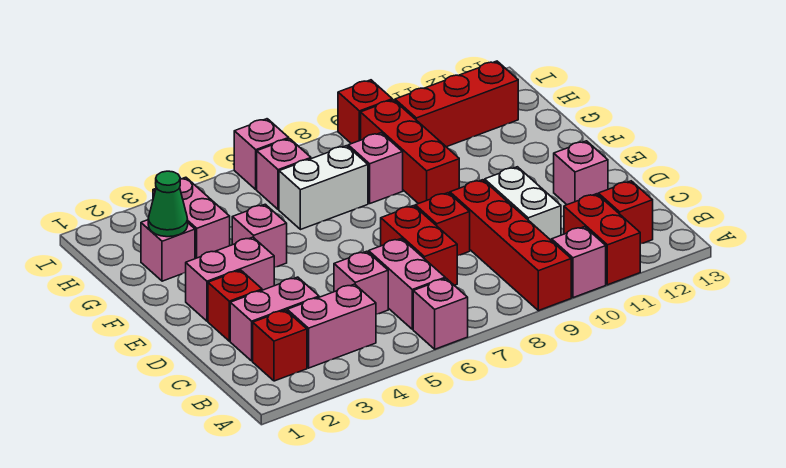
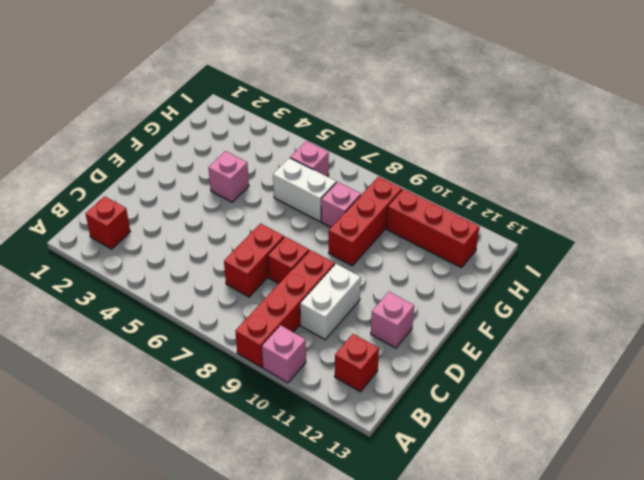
none -> pink brick A6 level 1
none -> red brick A11:B11 level 1
none -> pink brick B3:B4 level 1

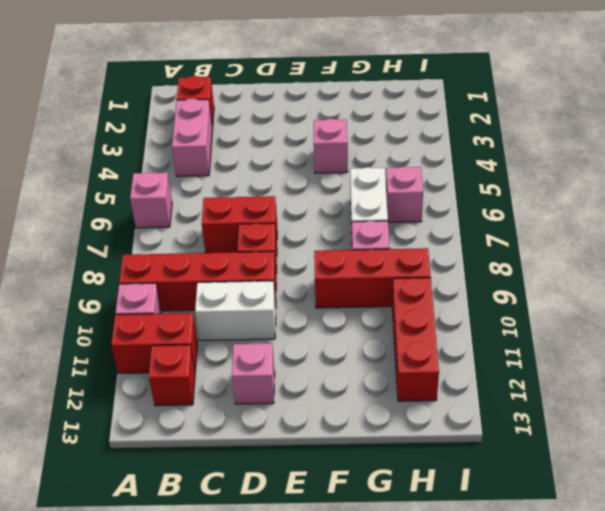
none -> pink brick B6:C6 level 1
none -> pink brick C2:C3 level 1
none -> pink brick C5 level 1

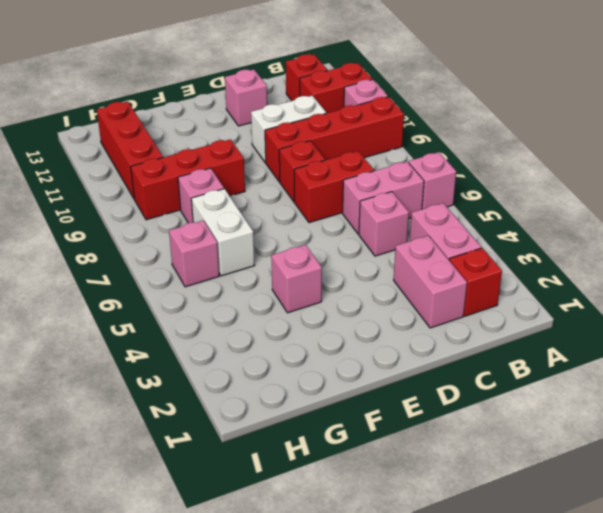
none -> red brick D2 level 1
none -> pink brick E2:E3 level 1
none -> pink brick G2 level 1

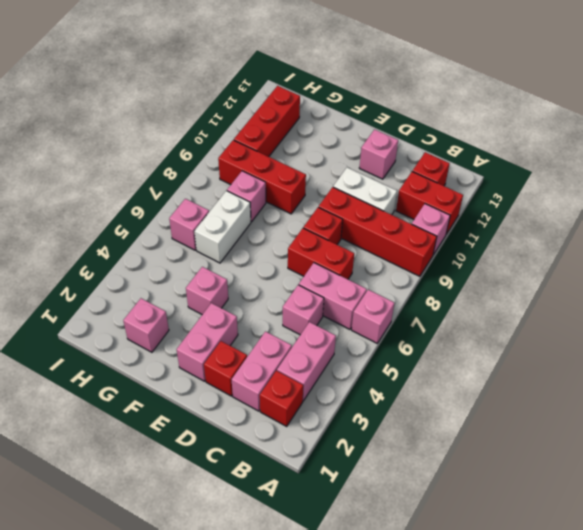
none -> pink brick G3:H3 level 1
none -> pink brick I6 level 1
none -> red brick I9 level 1

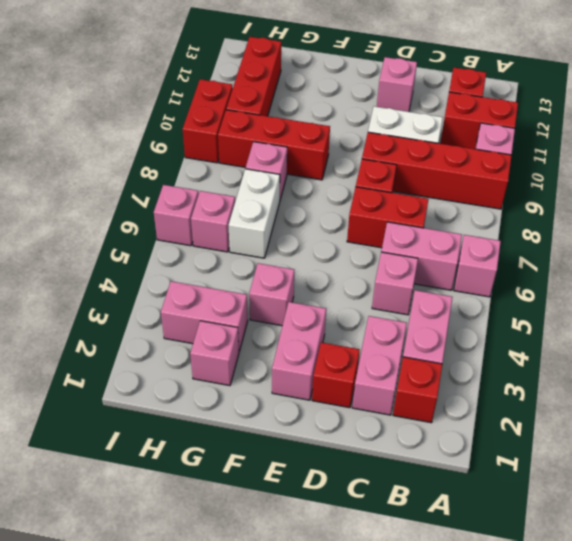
red brick I9:I10 level 1 -> red brick I9 level 1
none -> green cone G2 level 2

